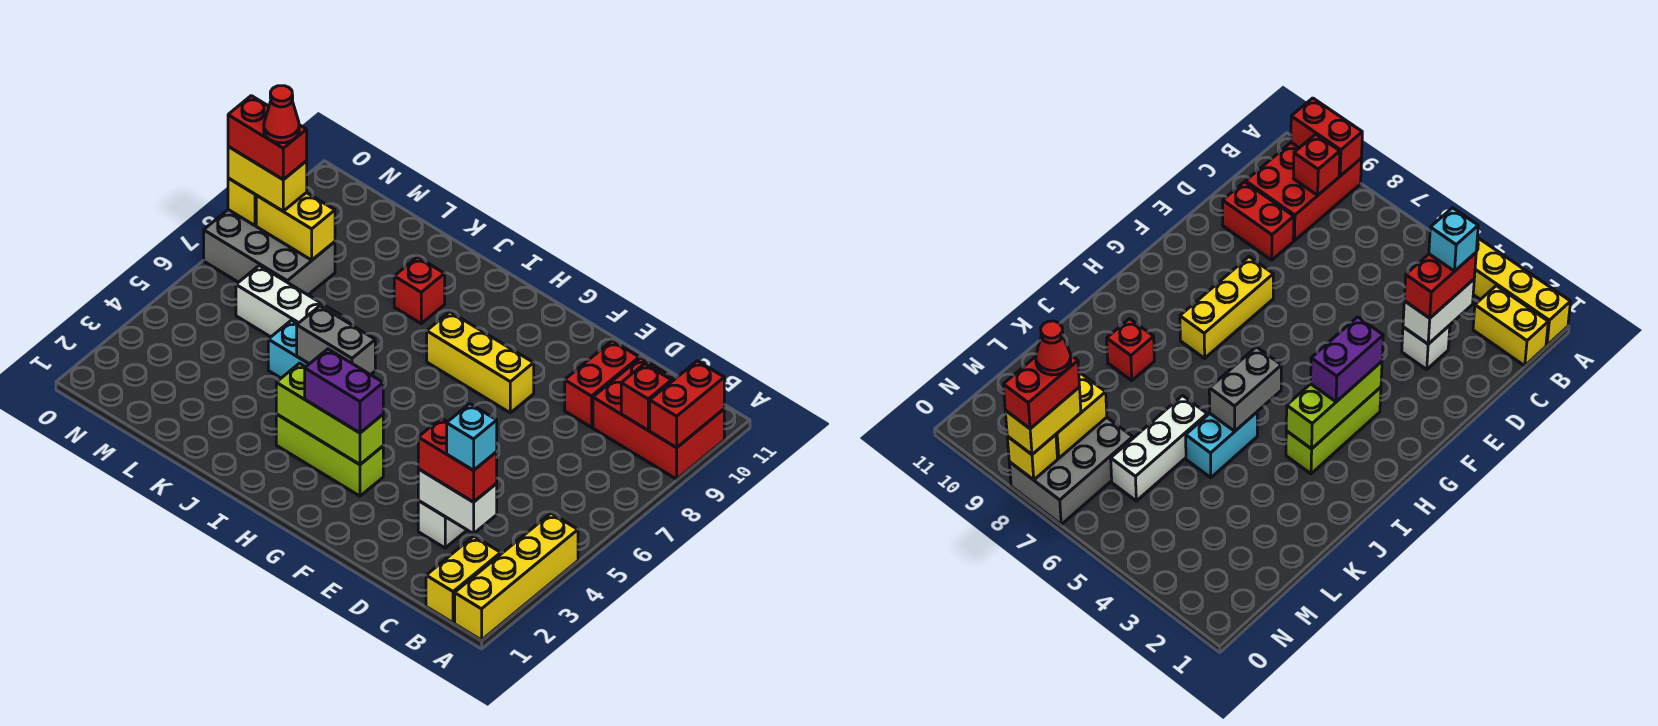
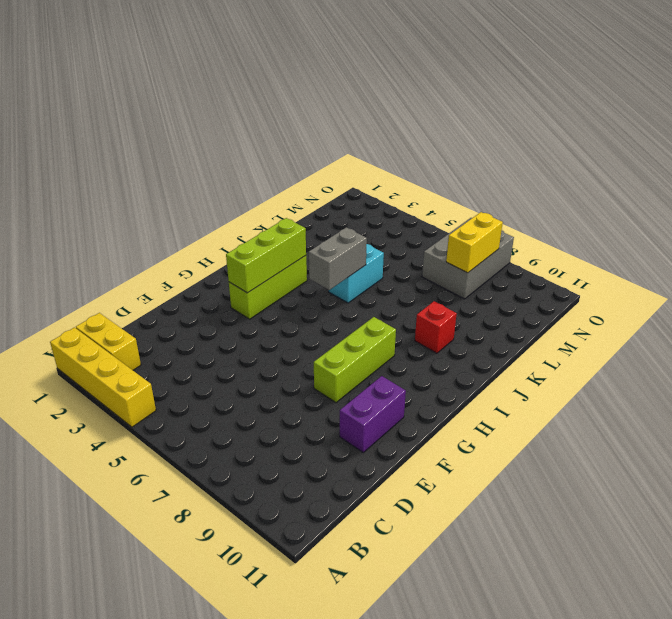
purple brick E10:F10 level 1 -> purple brick G3:H3 level 3
lime brick F8:H8 level 1 -> yellow brick F8:H8 level 1
none -> red brick A9:C10 level 1
none -> white brick D3 level 1
none -> red brick D9:D10 level 1

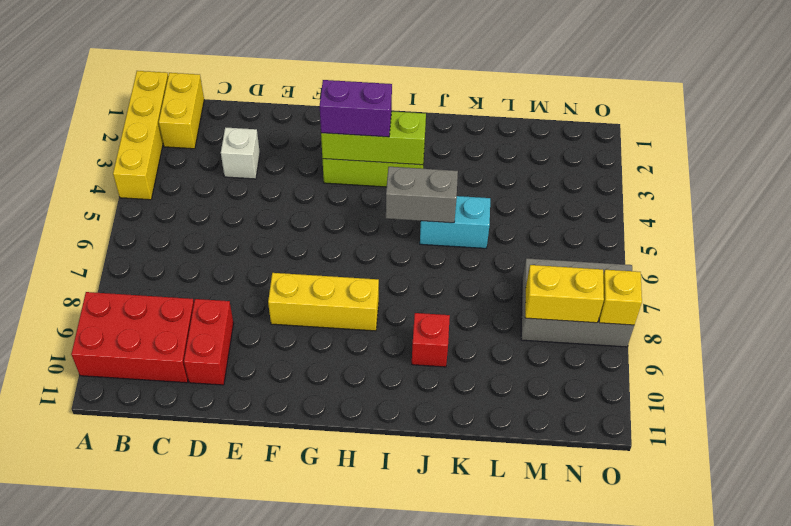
none -> white brick K6:M6 level 1
none -> red brick A9:A10 level 2
none -> red brick B9 level 2

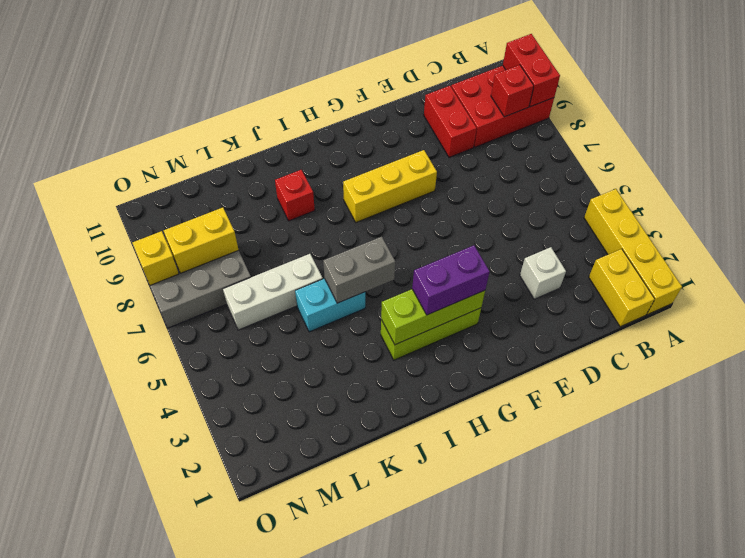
none -> white brick C3:D3 level 2
none -> red brick C3:D3 level 3
none -> yellow brick N8:O8 level 3

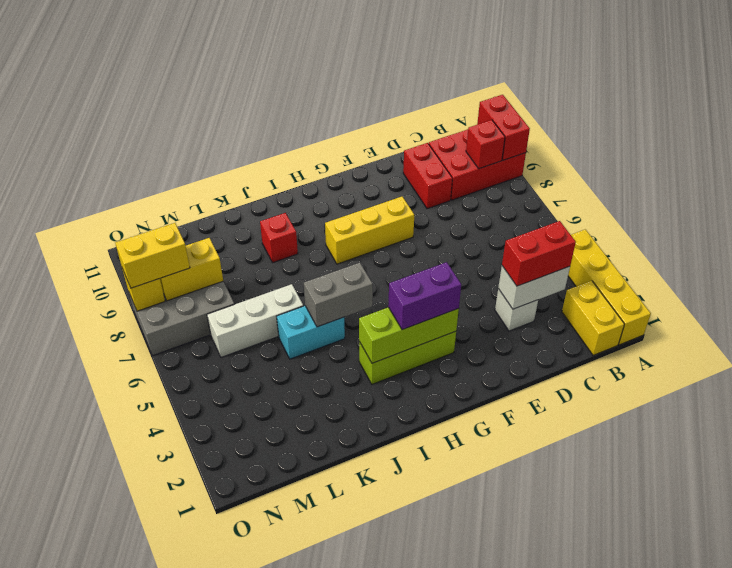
none -> cyan brick C3 level 4
none -> red brick N8:O8 level 4
none -> red cone N8 level 5

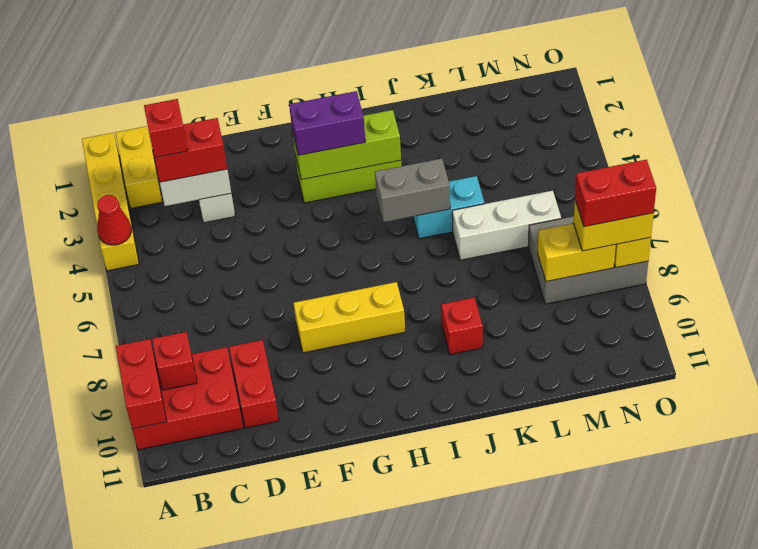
red cone A4 level 2 -> red cone N8 level 5
red brick C3 level 4 -> cyan brick C3 level 4

